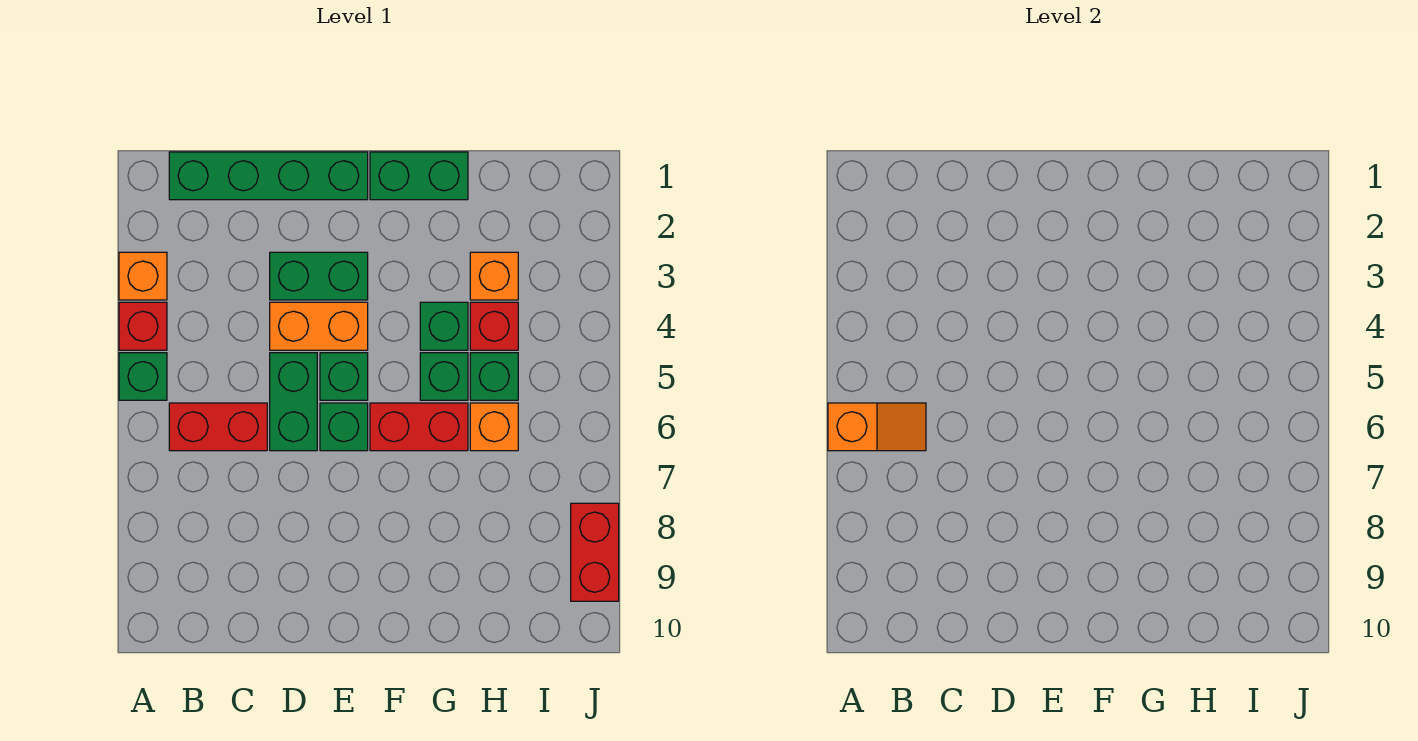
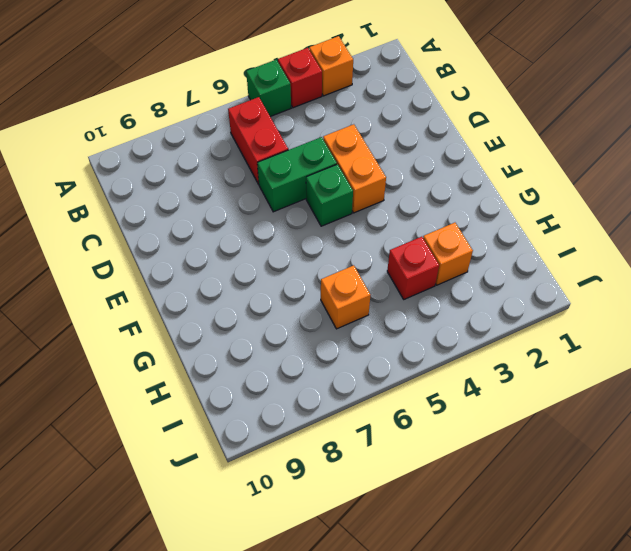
none -> green brick B1:E1 level 1
none -> green brick D3:E3 level 1
none -> green brick E6 level 1

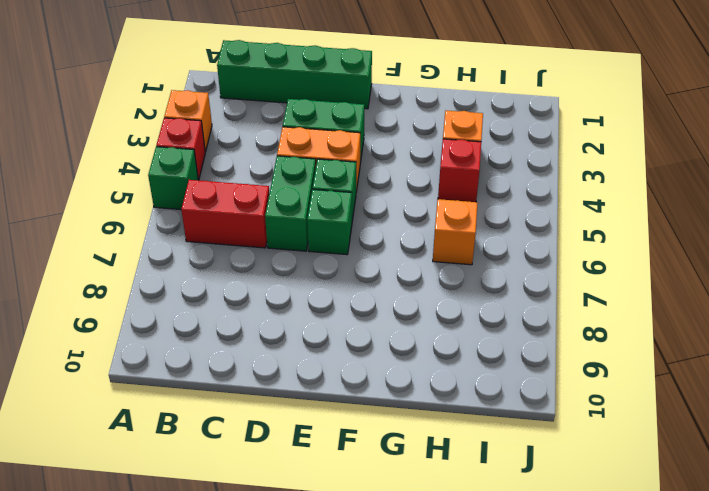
none -> green brick F1:G1 level 1
none -> red brick F6:G6 level 1
none -> green brick G4 level 1

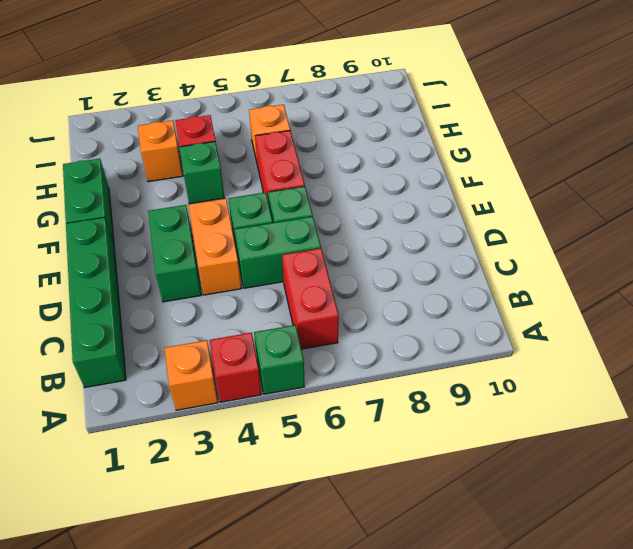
none -> green brick G5 level 1
none -> green brick H5 level 1
none -> red brick J8:J9 level 1

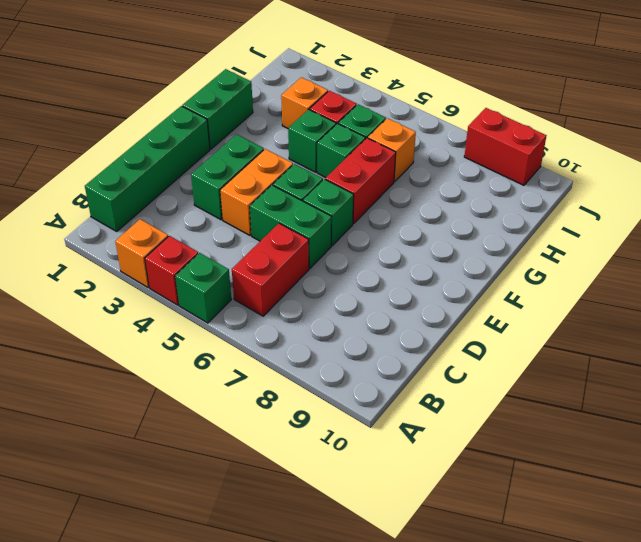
none -> orange slope A6:B6 level 2 top A

